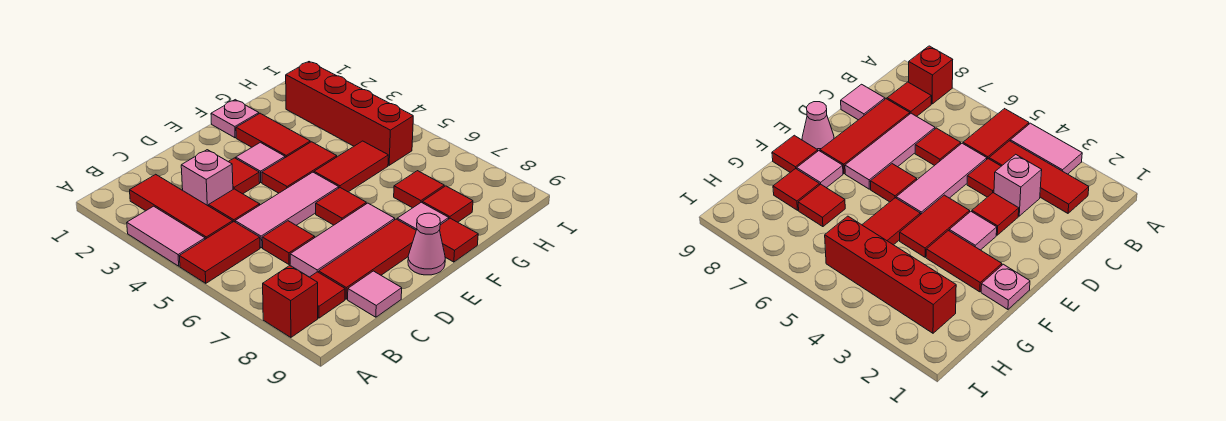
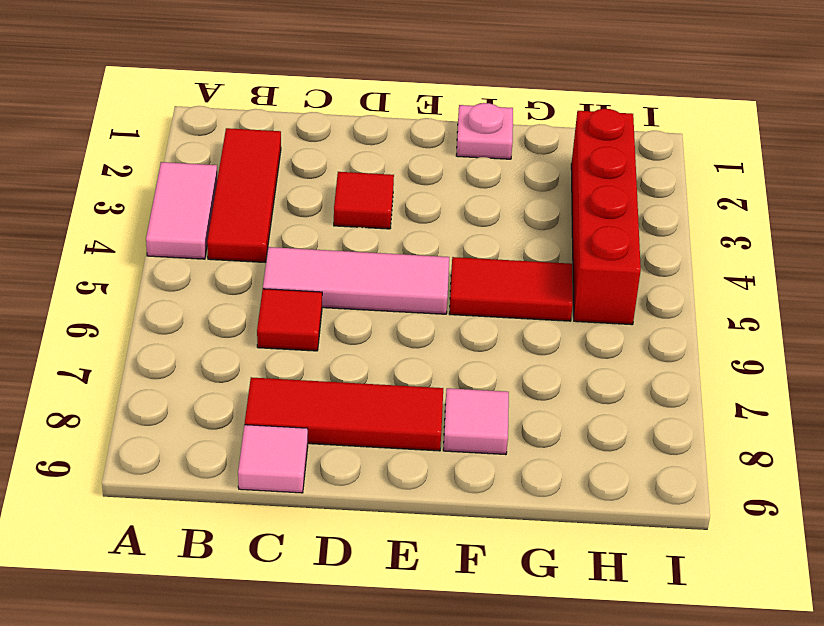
none -> red tile A5:B5 level 1
none -> red brick A8 level 1
none -> red tile B8 level 1

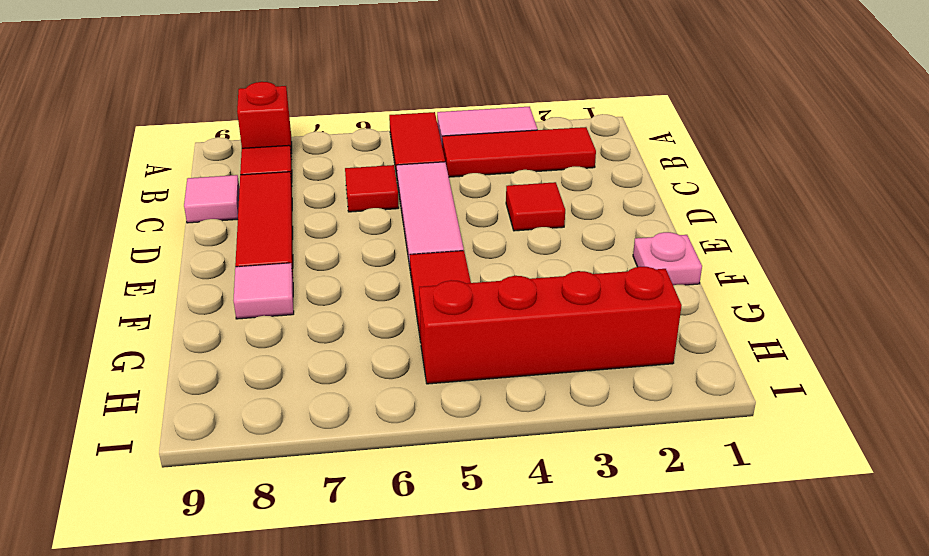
none -> pink brick C3 level 1
none -> red tile C4 level 1
none -> pink tile C7:E7 level 1

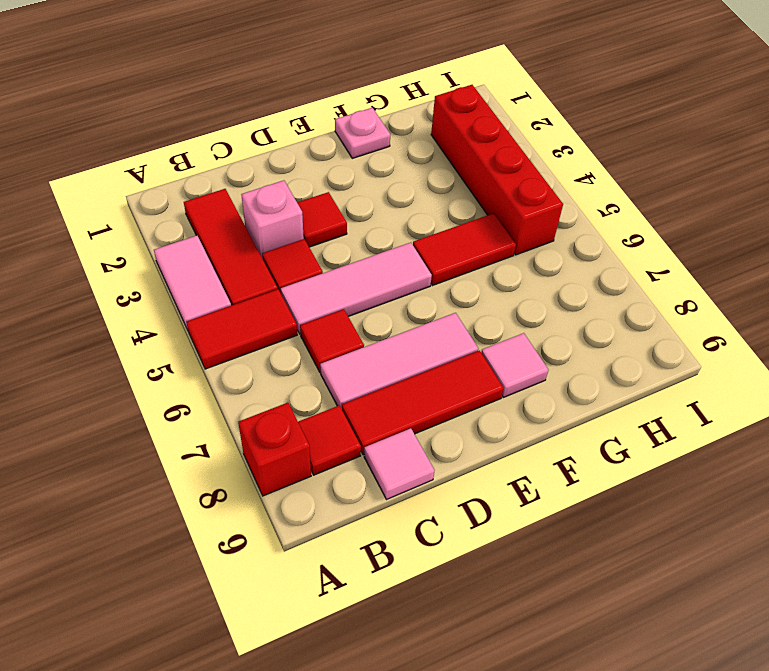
none -> pink tile E3 level 1
none -> red tile E4:F4 level 1
none -> red tile E6 level 1

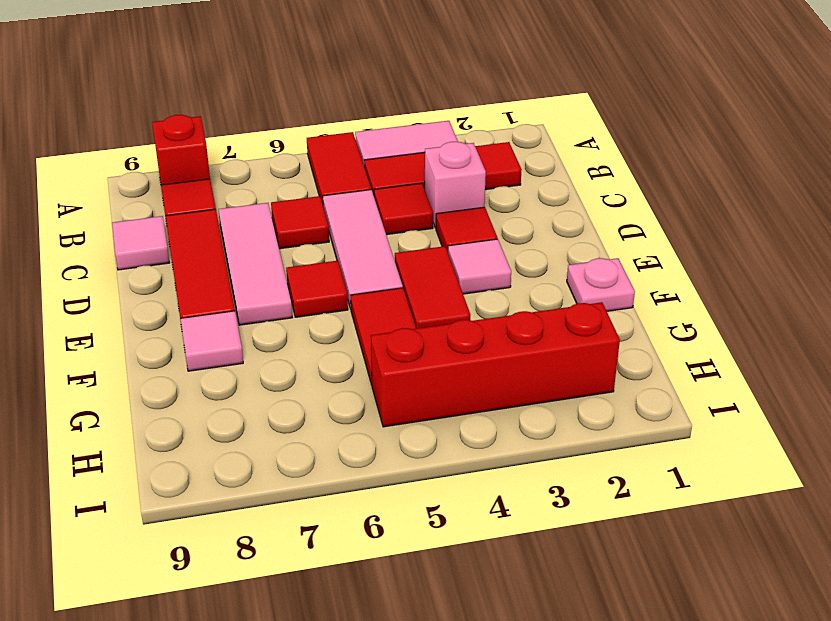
none -> pink cone E9 level 1
none -> red tile F2:F3 level 1
none -> red tile F9 level 1

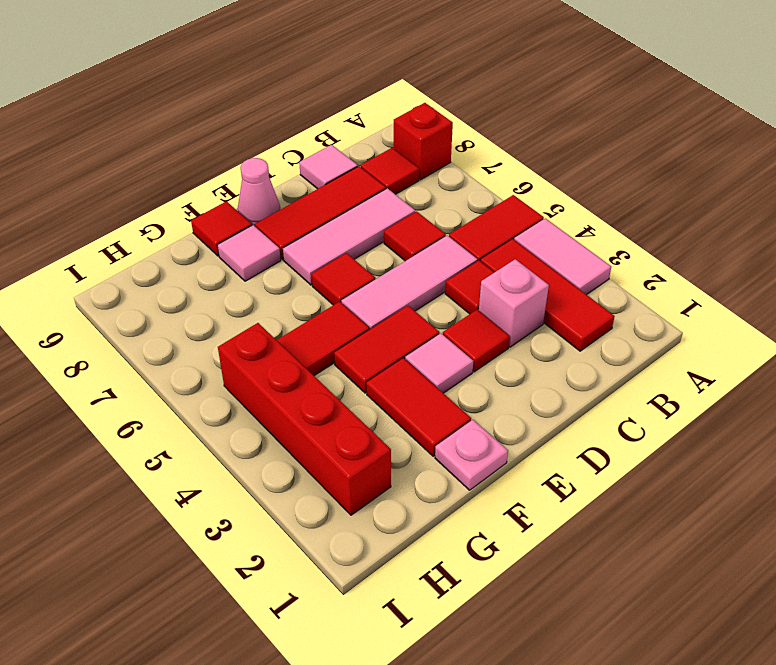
none -> red tile G7 level 1
none -> red tile G8 level 1

